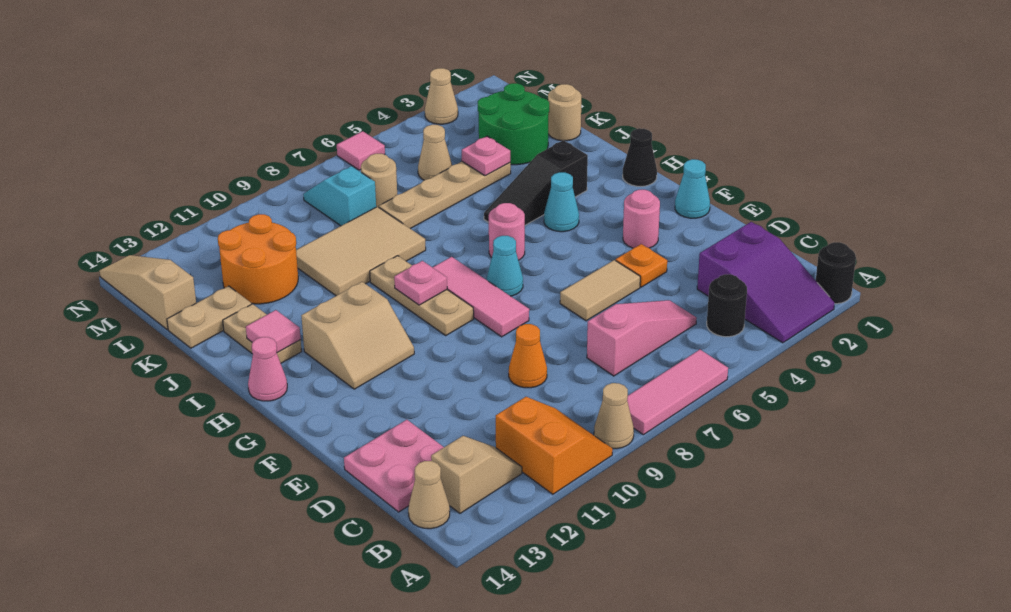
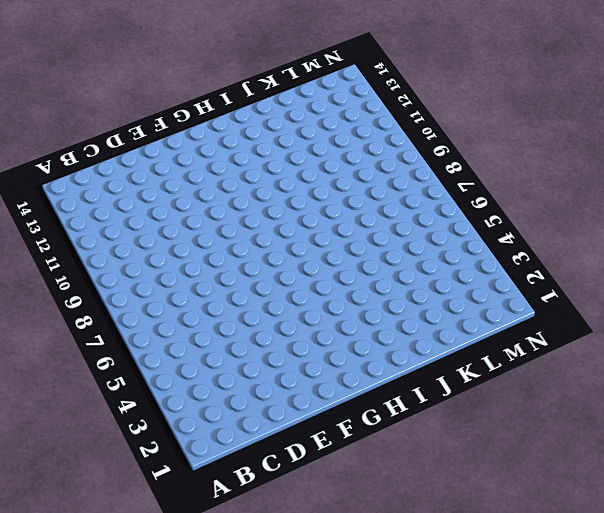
none -> black round brick A1 level 1
none -> purple slope A2:C3 level 1 top C
none -> pink tile A6:A8 level 1
none -> tan cone A9 level 1

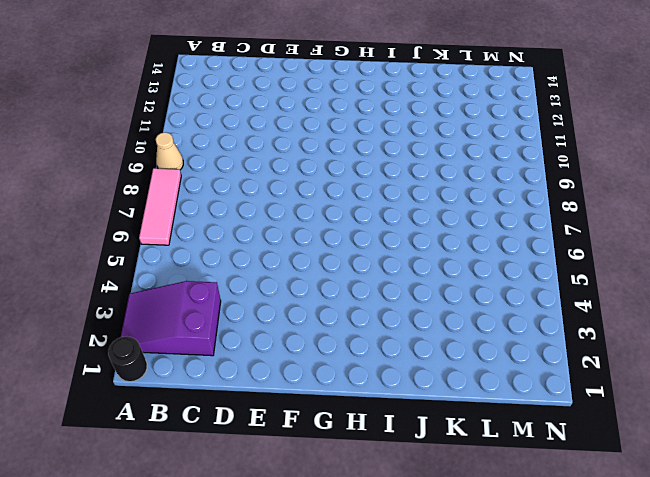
none -> orange slope A10:B11 level 1 top 11
none -> black round brick B4 level 1
none -> tan slope B12:B13 level 1 top 13
none -> tan cone B14 level 1

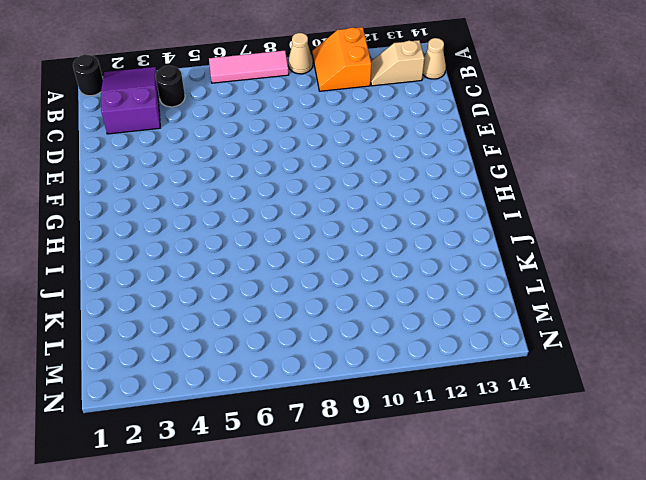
none -> pink slope C5:C7 level 1 top 7
none -> pink plate C13:D14 level 1
none -> orange cone D9 level 1
none -> orange plate E4 level 1

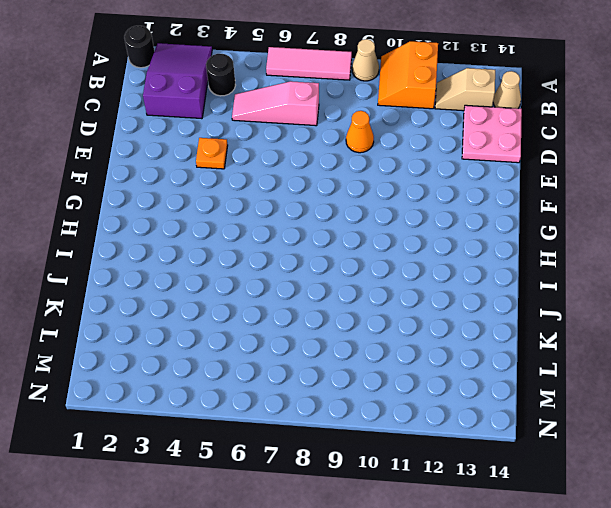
none -> tan tile E5:E6 level 1
none -> cyan cone F1 level 1
none -> pink round brick F3 level 1
none -> pink tile F8:H8 level 1

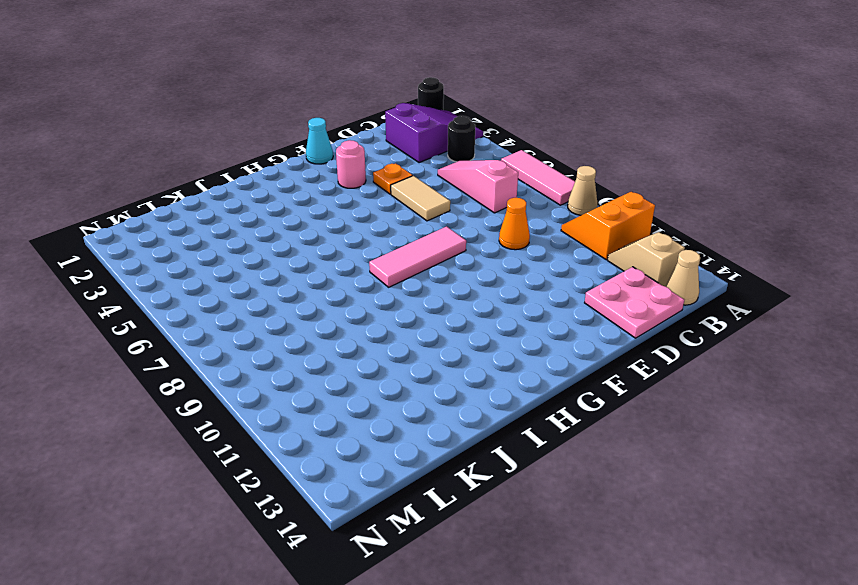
none -> cyan cone G7 level 1
none -> tan plate G9:I9 level 1
none -> tan slope G11:H12 level 1 top H
none -> black cone H1 level 1

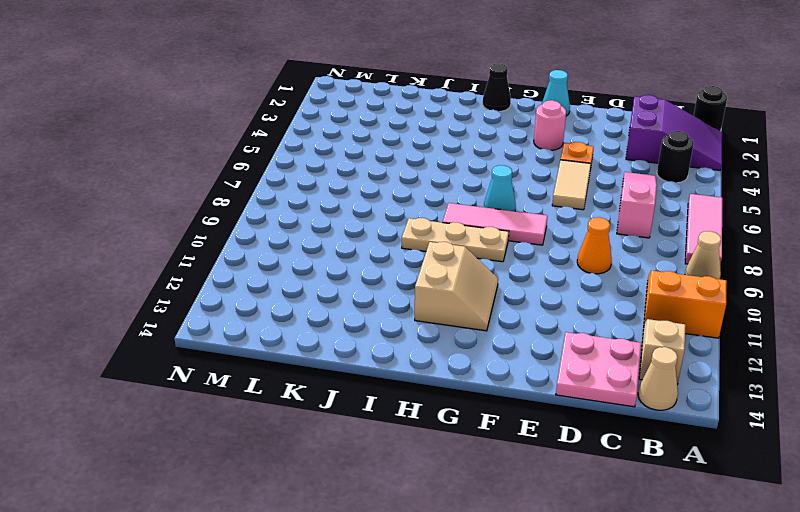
none -> cyan cone H4 level 1
none -> pink round brick H6 level 1
none -> pink cone H14 level 1
none -> black slope I3:I5 level 1 top 3

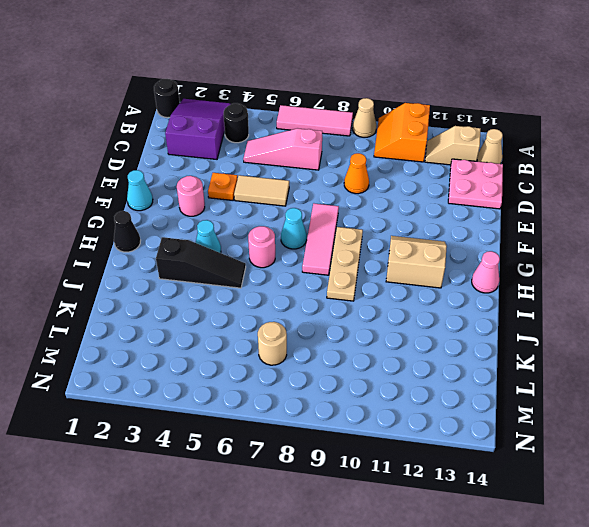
none -> tan plate I13:J13 level 1
none -> tan tile J8:K10 level 1
none -> tan round brick K1 level 1
none -> green round brick K2:L3 level 1

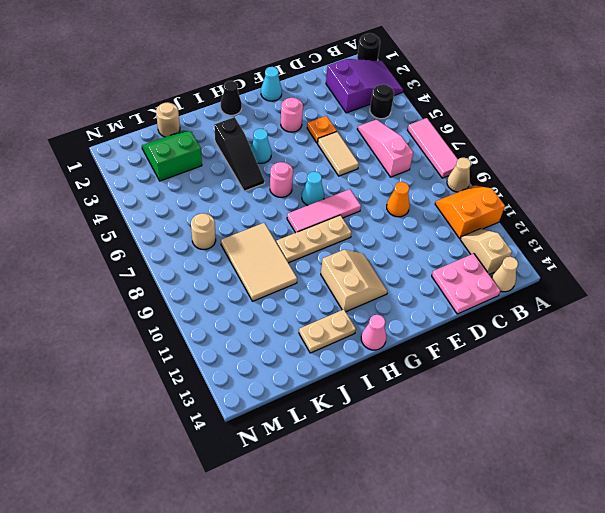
green slope K2:L3 level 1 top 3 -> green round brick K2:L3 level 1
none -> tan plate K4:K7 level 1
none -> orange round brick K11:L12 level 1
none -> tan plate K13:K14 level 1
none -> tan cone L5 level 1

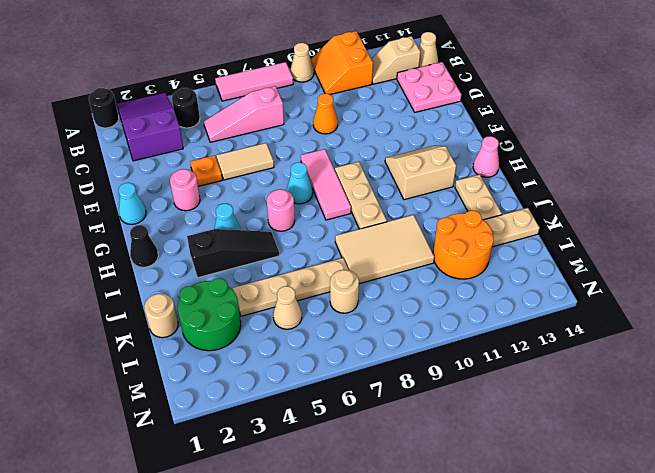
none -> cyan slope L8:M8 level 1 top L
none -> tan slope L14:N14 level 1 top L
none -> tan cone N3 level 1
none -> pink tile N6 level 1

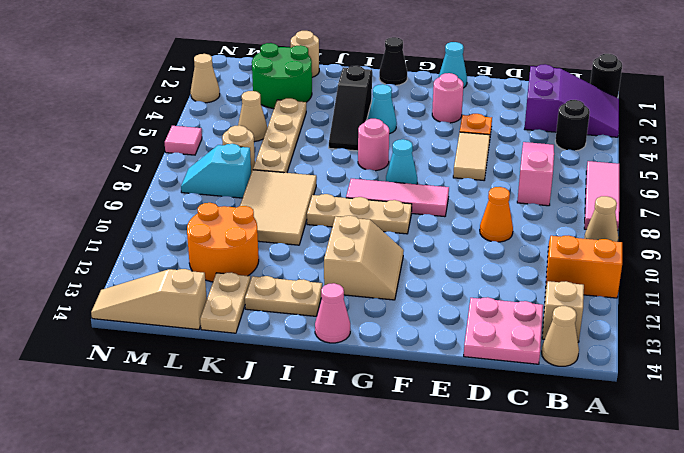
none -> pink plate H9 level 2
none -> pink tile I13 level 2
none -> pink plate K4 level 2

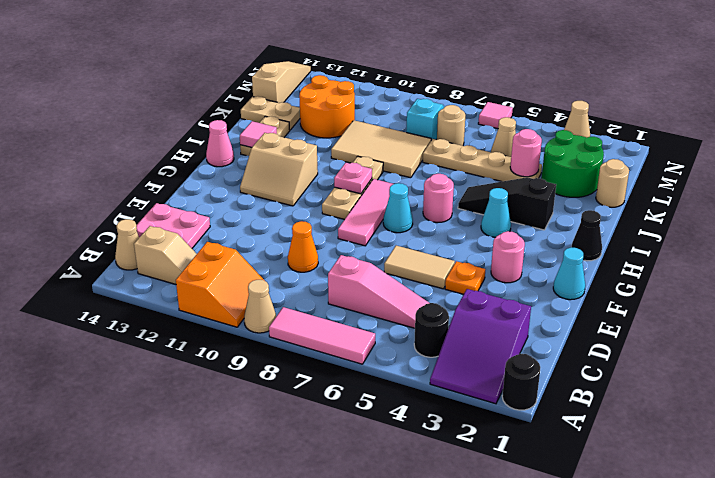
pink round brick K4 level 2 -> pink plate K4 level 2

